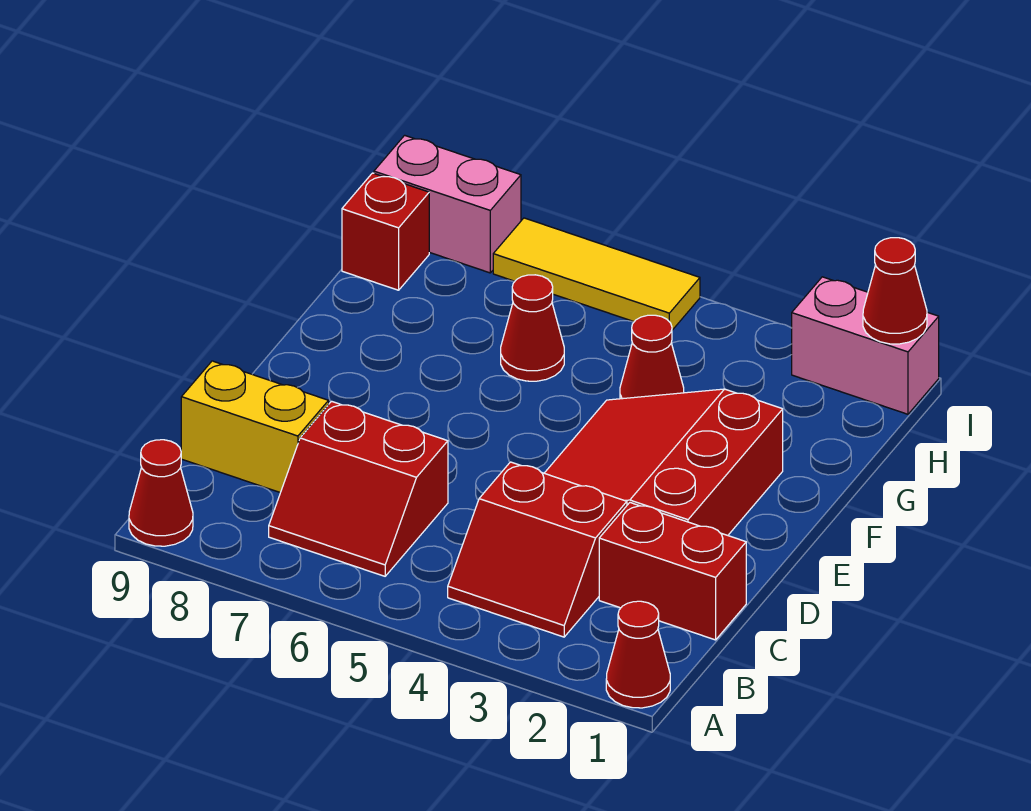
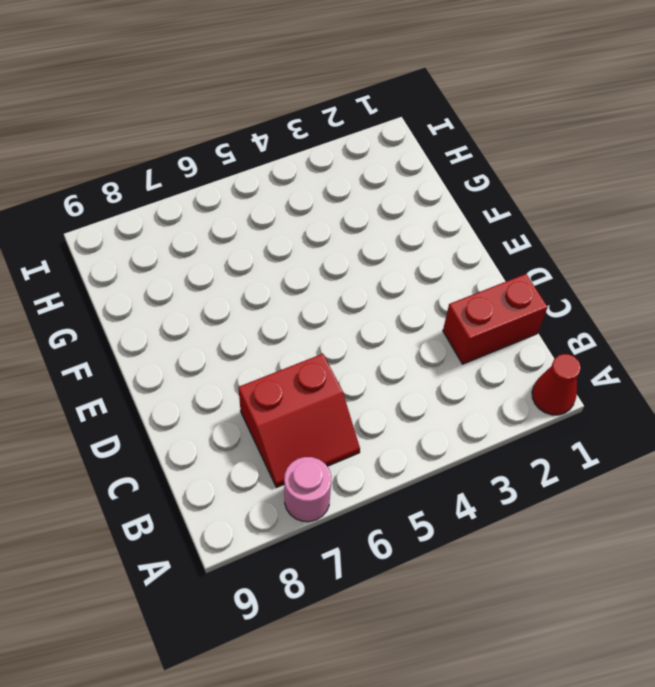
pink round brick A7 level 1 -> none
none -> red cone A9 level 1
none -> red slope B3:C4 level 1 top C
none -> yellow brick C8:C9 level 1

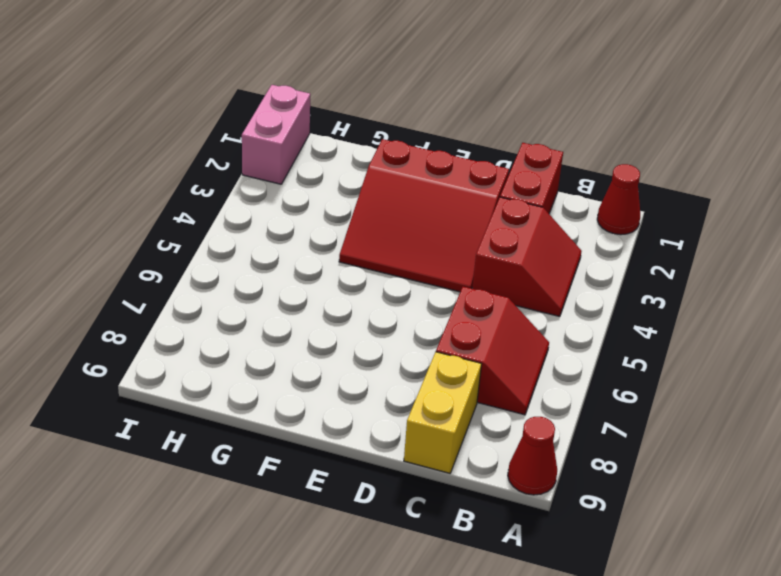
none -> red cone G4 level 1
none -> red cone G6 level 1
none -> red brick H9 level 1

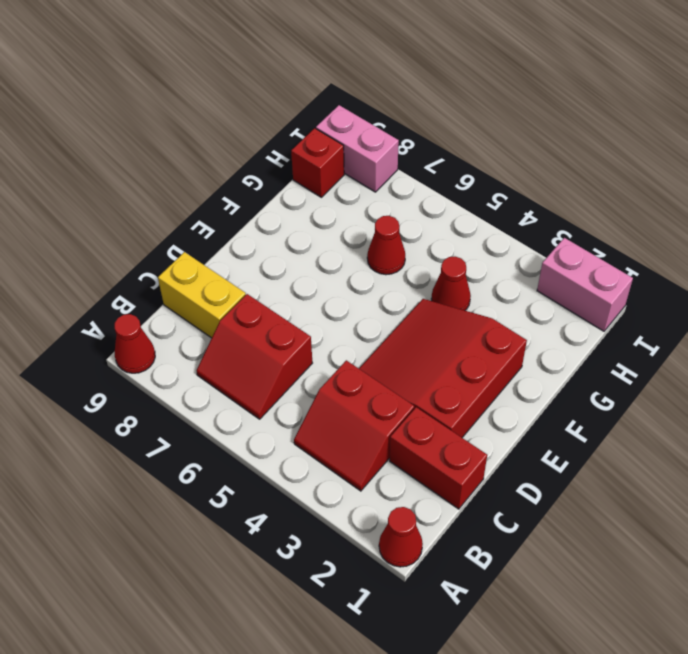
none -> yellow tile I5:I7 level 1
none -> red cone I1 level 2

